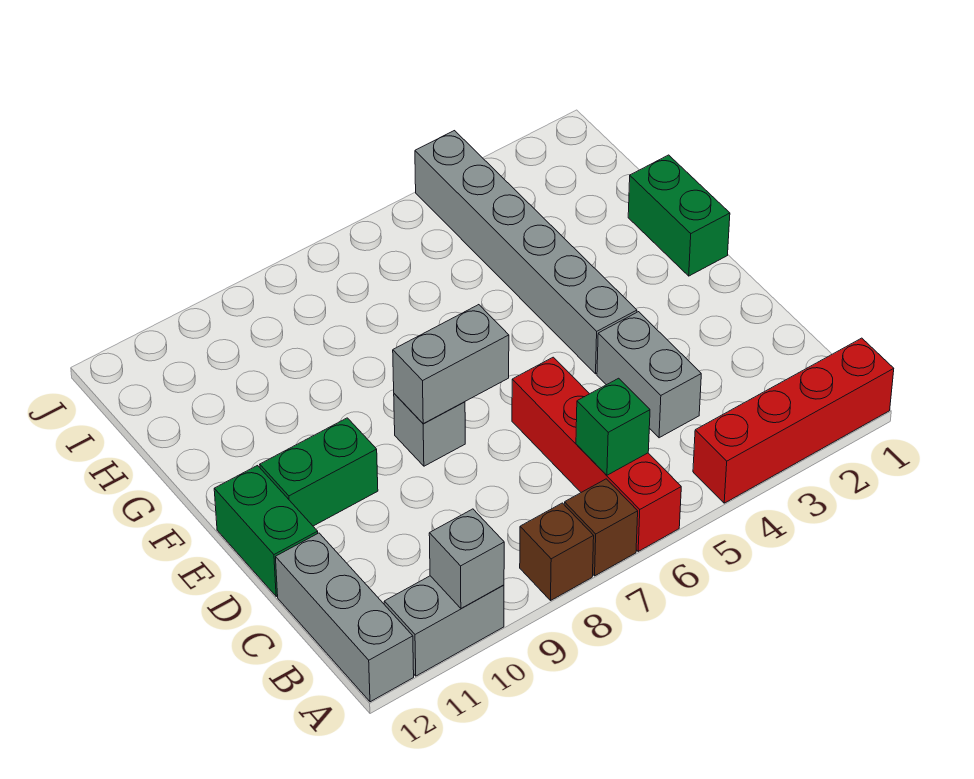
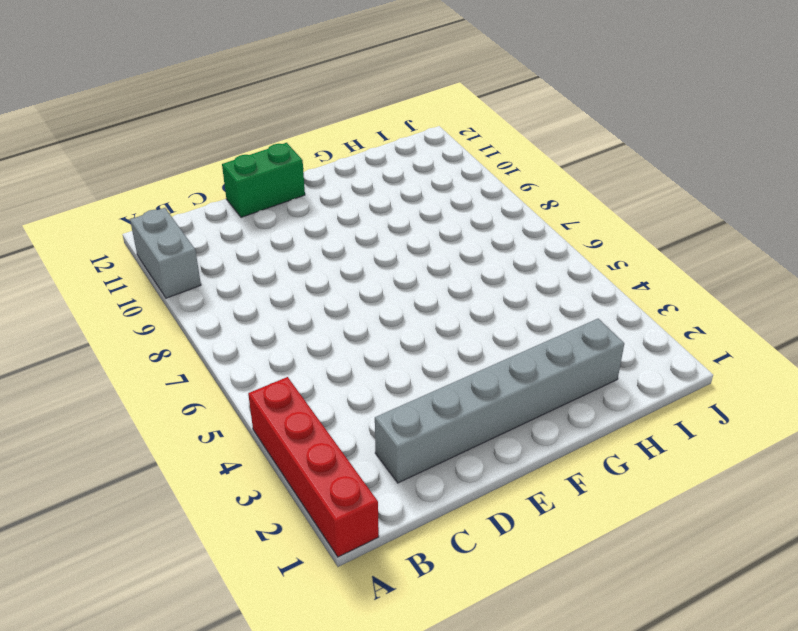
grey brick C2:H2 level 1 -> grey brick E4:J4 level 1
none -> red brick A6:D6 level 1
none -> brown brick A7 level 1
none -> brown brick A8 level 1

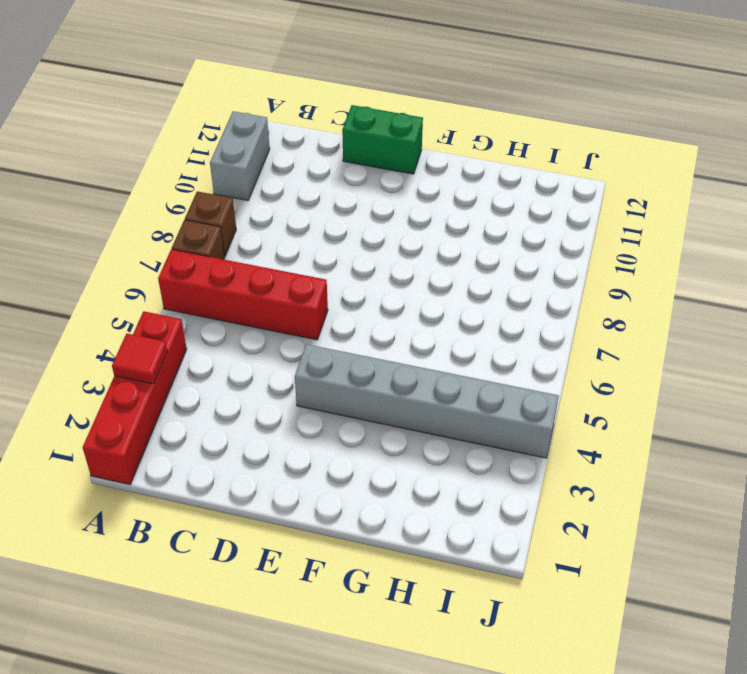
red tile A3 level 2 -> none
none -> grey brick A12:C12 level 1
none -> grey brick C4:D4 level 1
none -> grey brick E8 level 1

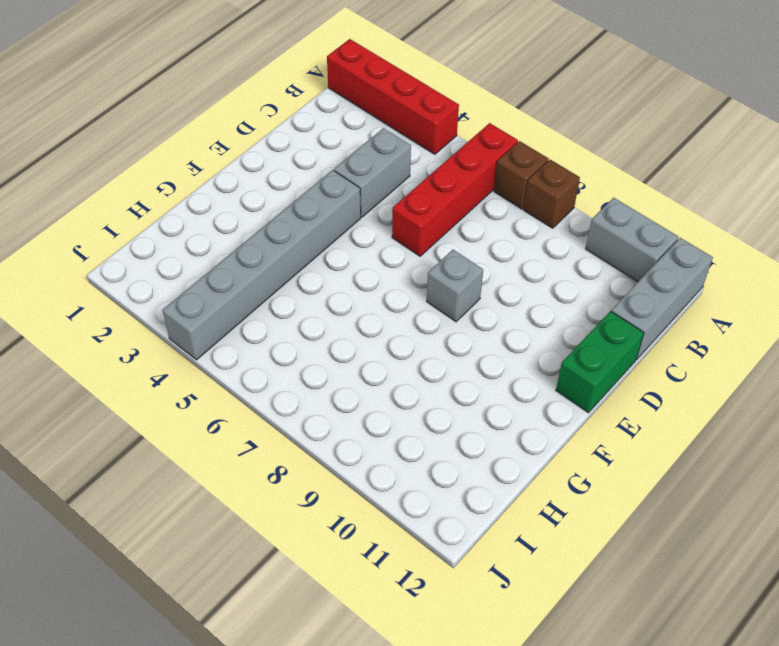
none -> green brick E10:E11 level 1
none -> green brick F1:G1 level 1
none -> grey brick A10 level 2

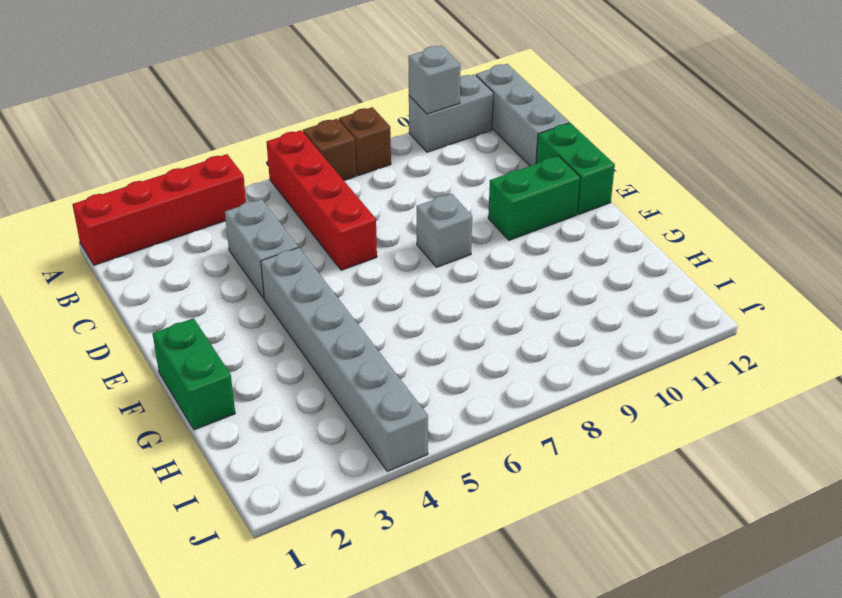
none -> green brick B6 level 2
none -> grey brick E7:E8 level 2

